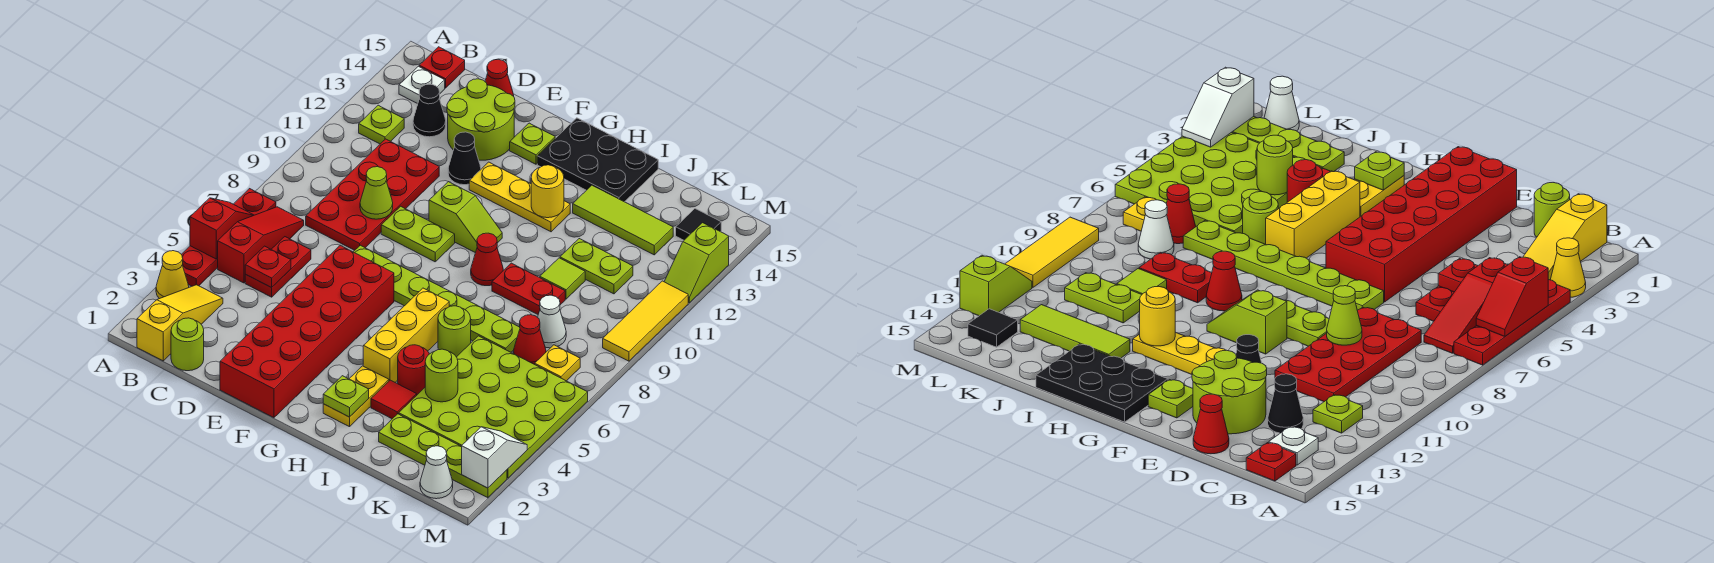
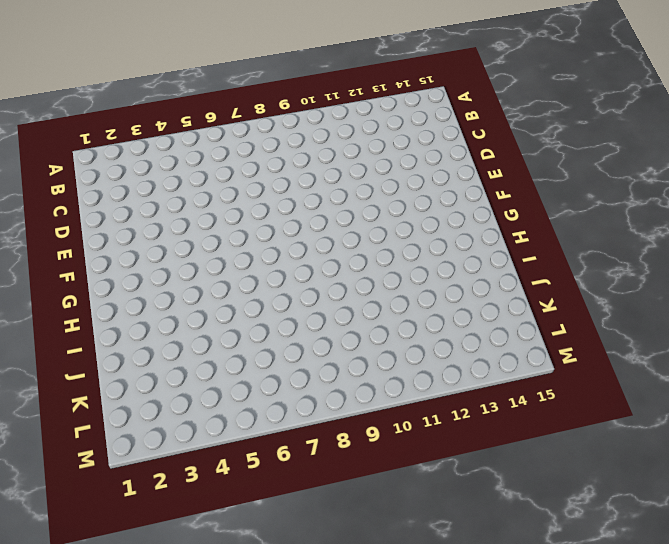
none -> yellow cone A3 level 1
none -> red plate A4:A7 level 1
none -> yellow slope B1:B3 level 1 top 1
none -> red slope B5:B7 level 1 top 5

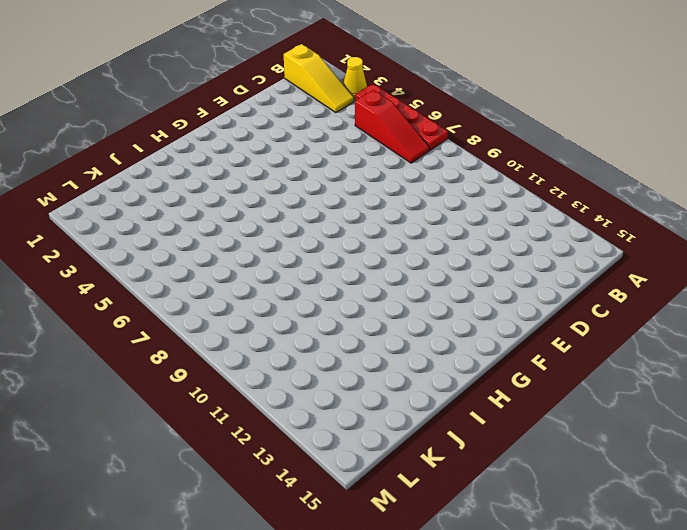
none -> lime plate B12 level 1
none -> white plate B14 level 1
none -> red plate B15 level 1
none -> lime round brick C1 level 1

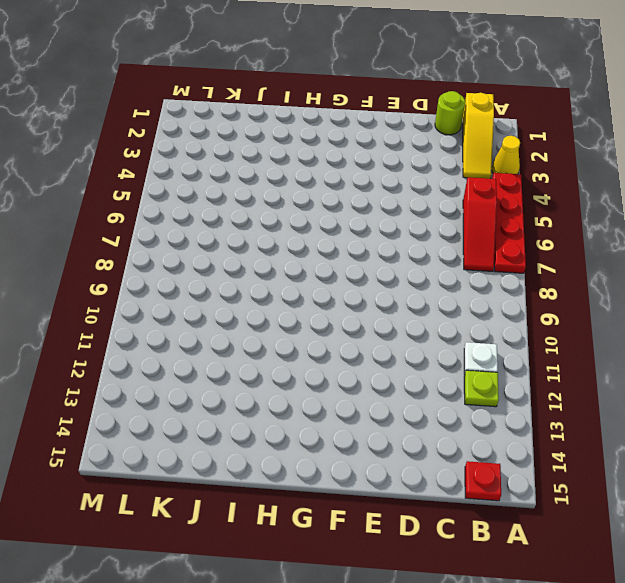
white plate B11 level 1 -> white plate B14 level 1
none -> red plate C5:C6 level 1
none -> red plate C8:D11 level 1
none -> black cone C13 level 1
none -> lime round brick D13:E14 level 1

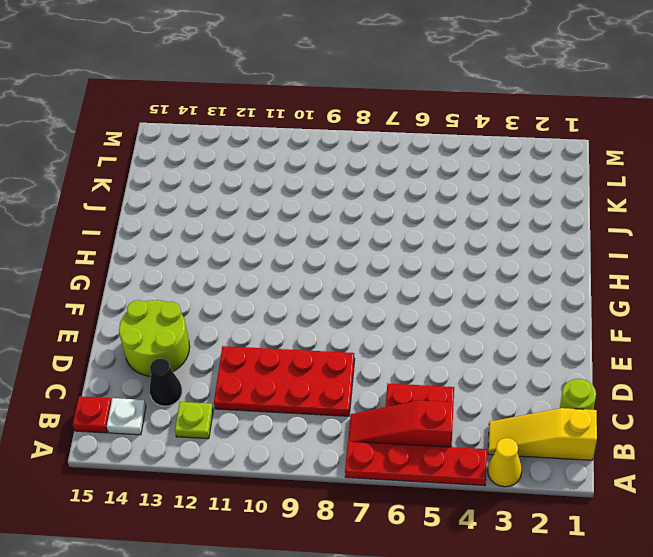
none -> red cone D15 level 1
none -> red brick E1:F6 level 1
none -> lime plate E7:J7 level 1
none -> lime plate E9:F9 level 1

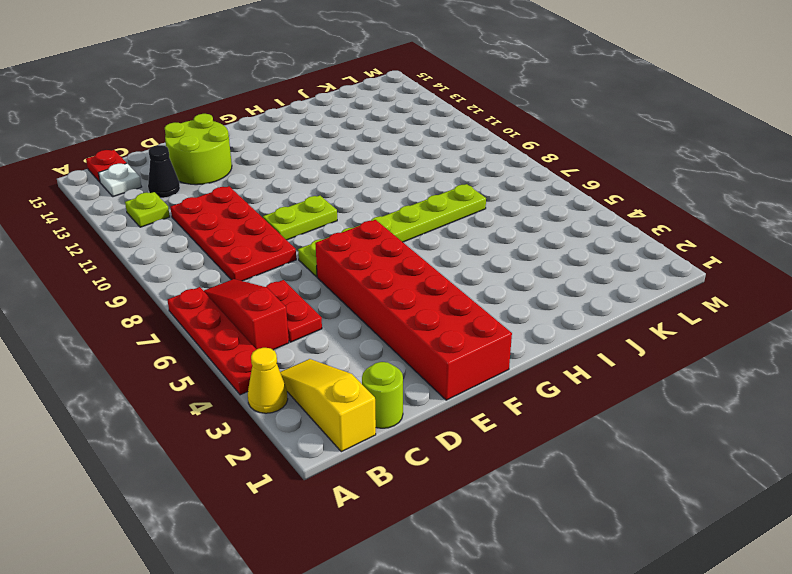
none -> red cone D15 level 1
none -> black cone E12 level 1
none -> lime slope F10:G10 level 1 top F
none -> yellow plate F12:H12 level 1

